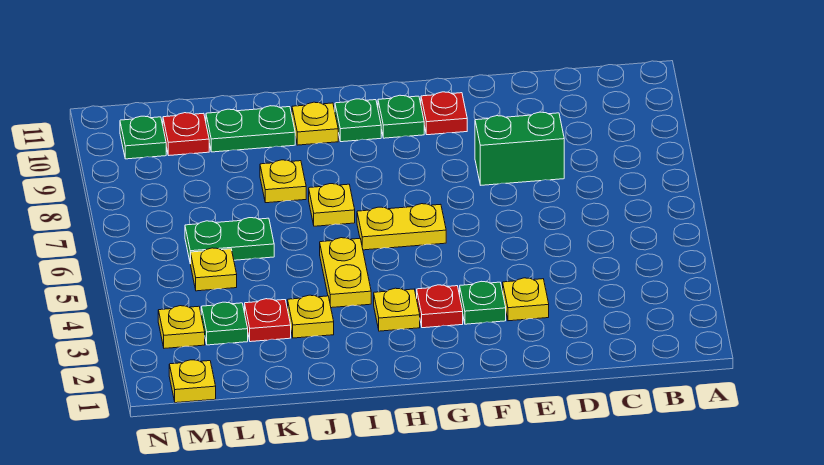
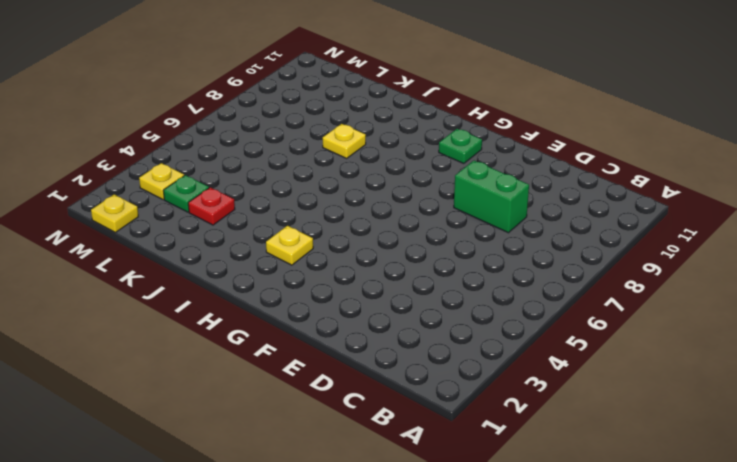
none -> yellow plate E3 level 1
none -> green plate F3 level 1
none -> red plate F10 level 1

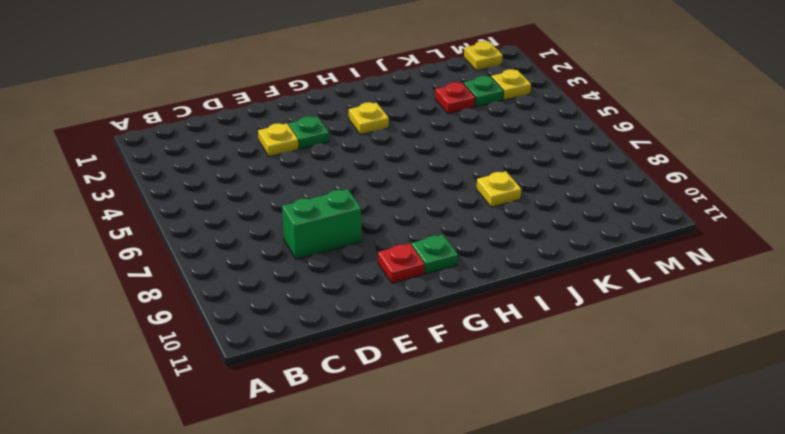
none -> red plate G3 level 1
none -> yellow plate G6:H6 level 1
none -> green plate H10 level 1

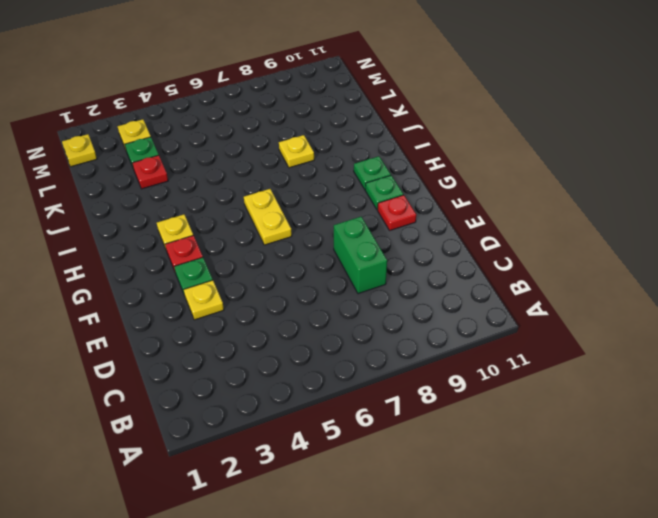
none -> yellow plate I4:I5 level 1
none -> yellow plate I7 level 1
none -> yellow plate I10 level 1

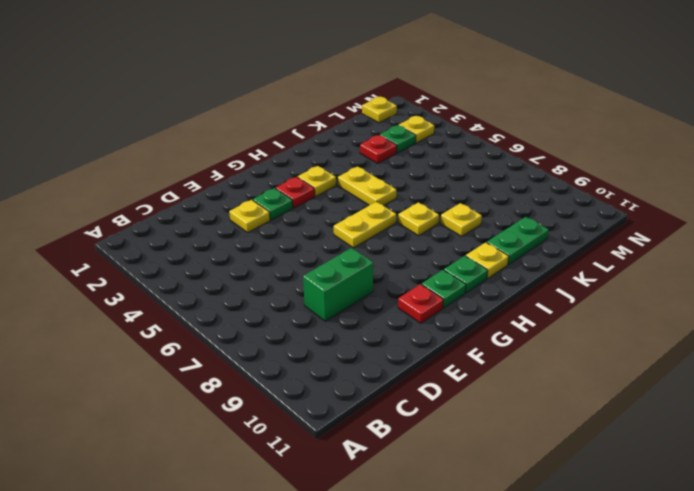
none -> yellow plate J3 level 1
none -> green plate K6:L6 level 1
none -> yellow plate L5 level 1

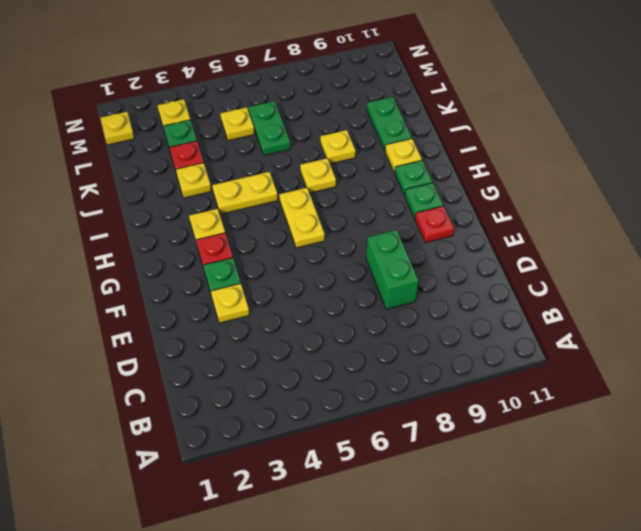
none -> red plate L10 level 1
none -> green plate M10 level 1

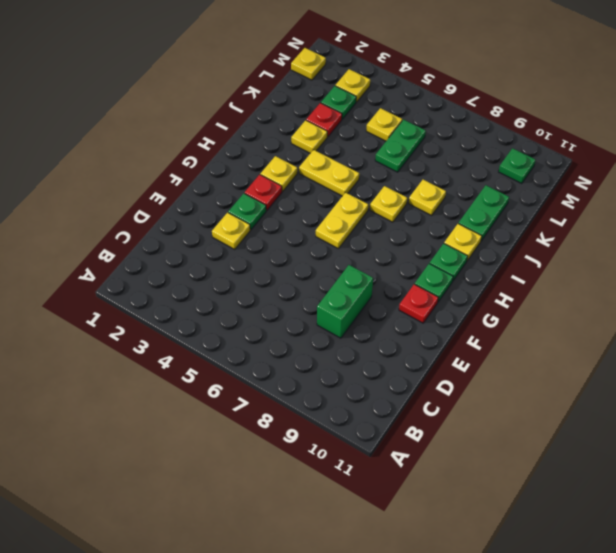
none -> red plate L10 level 1

